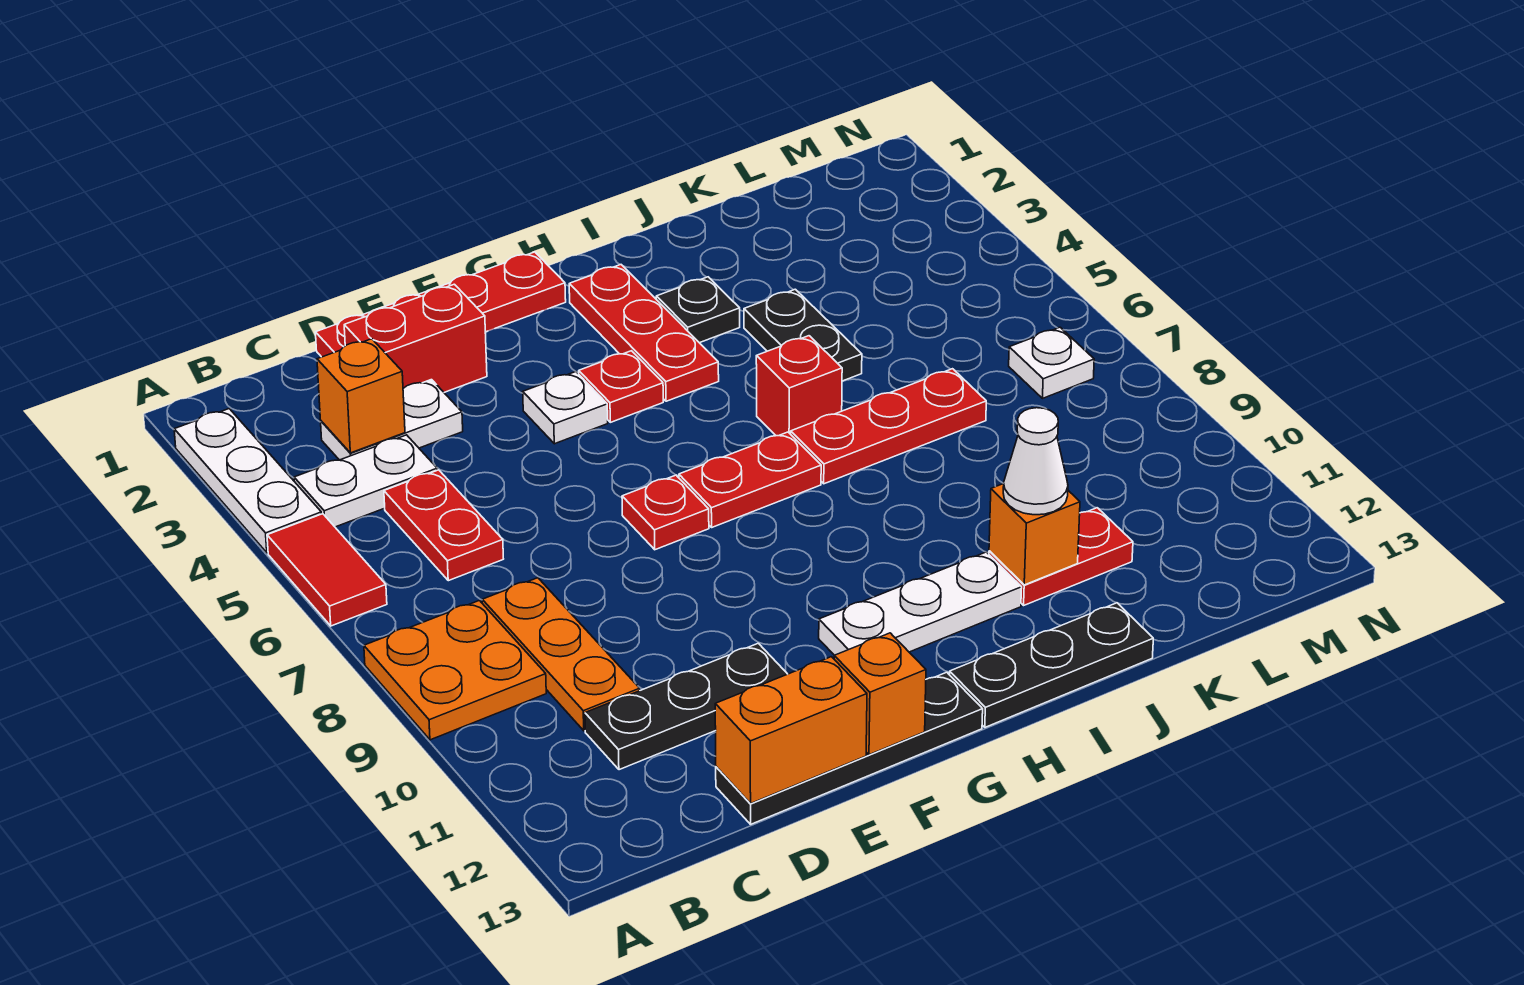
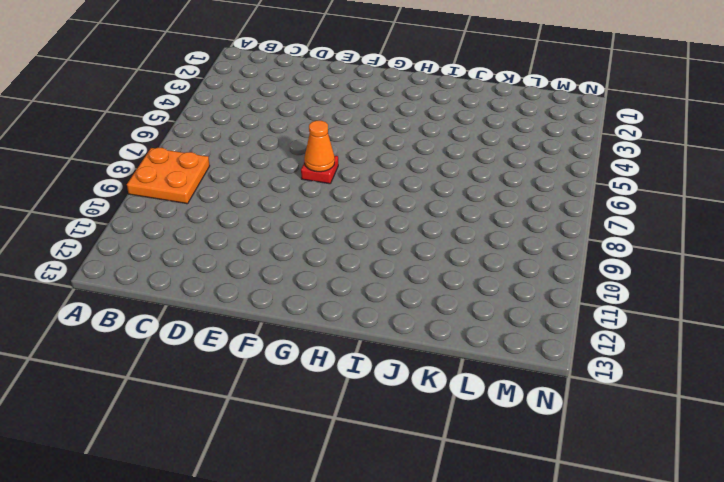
orange cone F7 level 2 -> none
none -> white plate A2:A4 level 1
none -> red tile A5:A6 level 1
none -> white plate B4:C4 level 1

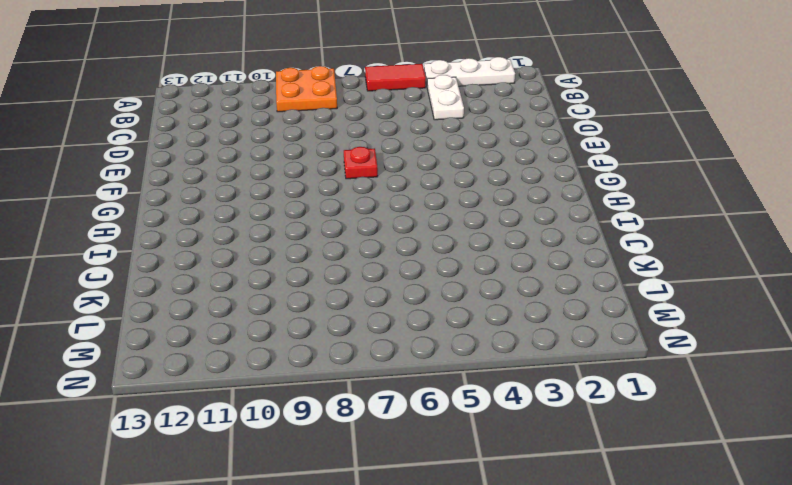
none -> white plate C3:D3 level 1
none -> red plate C5:C6 level 1
none -> orange plate C8:C10 level 1

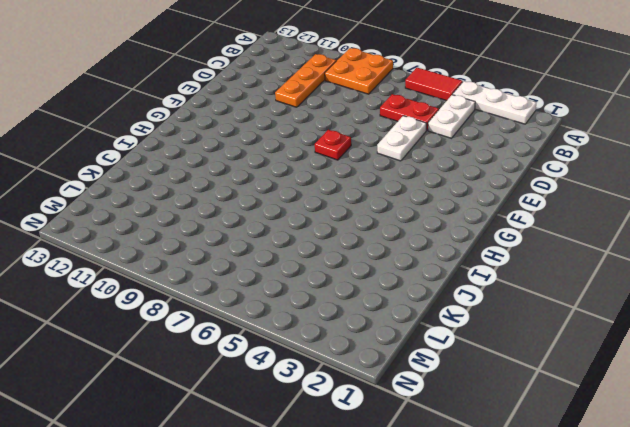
orange plate B10:D10 level 1 -> orange plate C8:C10 level 1
white plate D5:E5 level 1 -> white plate C3:D3 level 1
none -> black plate C11:E11 level 1
none -> red plate D1:G1 level 1
none -> red brick D2:E2 level 1

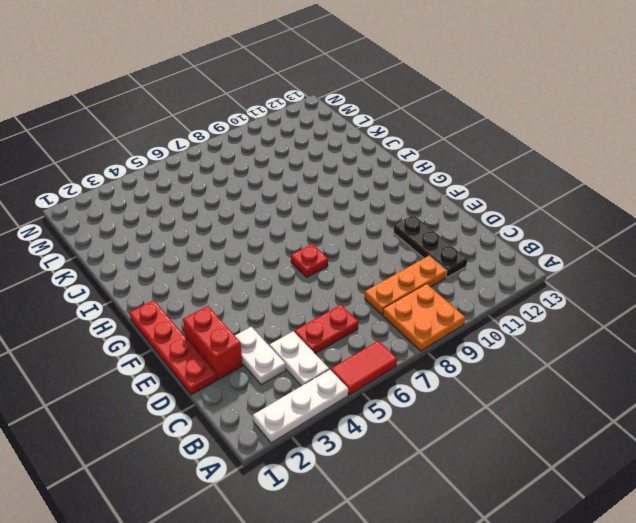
none -> black plate D13:G13 level 1
none -> white plate F4 level 1
none -> red plate G4 level 1

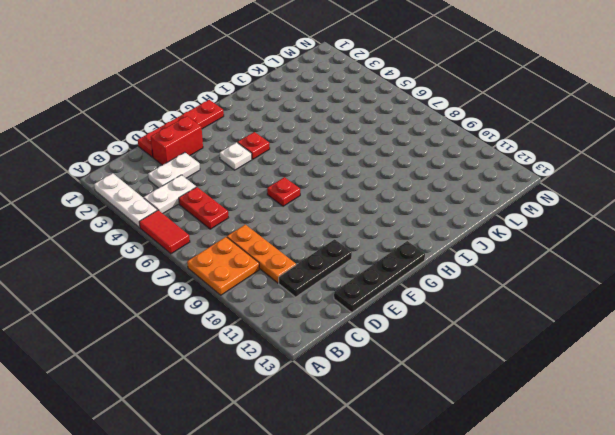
none -> red plate G7:H7 level 1
none -> white plate G11:I11 level 1
none -> red plate H2:H4 level 1

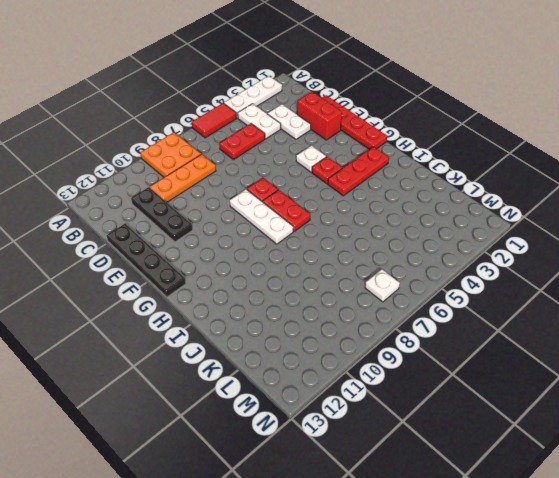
white plate F8:H8 level 1 -> white plate G11:I11 level 1
none -> black plate H13:J13 level 1
none -> black plate I3 level 1
none -> red brick I6 level 1

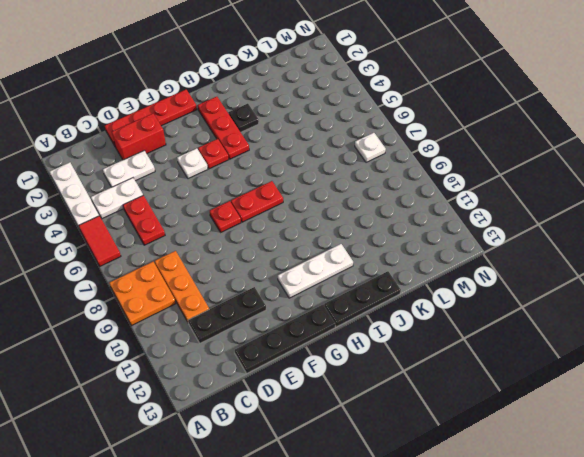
none -> red brick I6 level 1
none -> red plate I7:K7 level 1
none -> black plate J4:J5 level 1

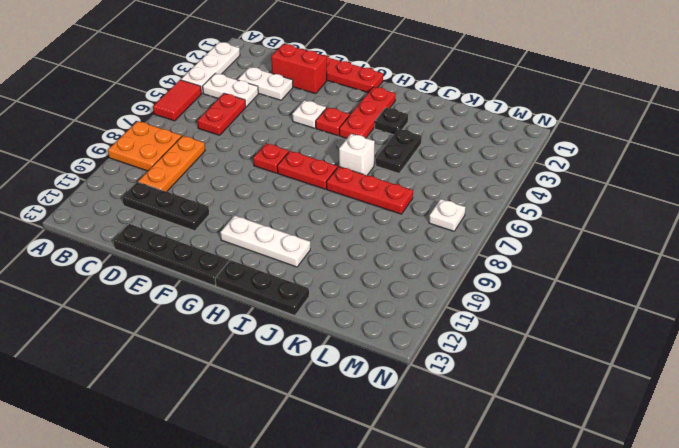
white brick I6 level 1 -> red brick I6 level 1
none -> red plate J11:K11 level 1
none -> orange brick C3 level 2
none -> orange brick D13:E13 level 2

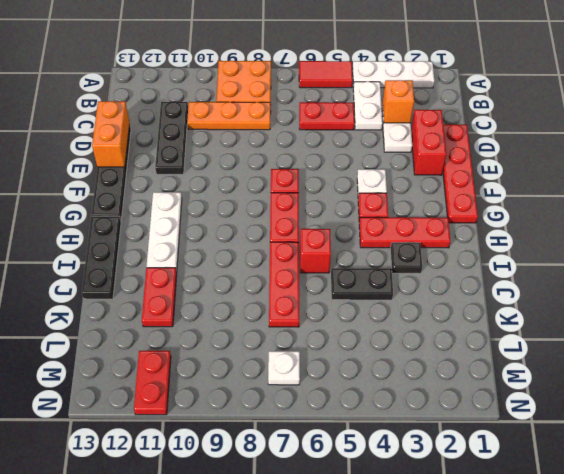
red plate M11:N11 level 1 -> none
none -> orange brick F13 level 2
none -> orange brick J11 level 2
none -> white cone J11 level 3

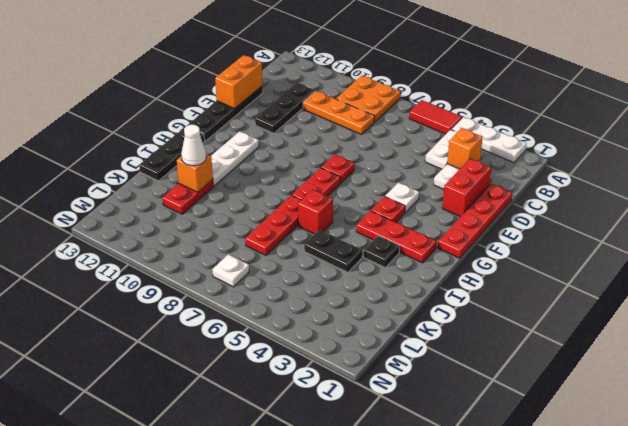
none -> red plate C5:C6 level 1
none -> orange brick F13 level 2

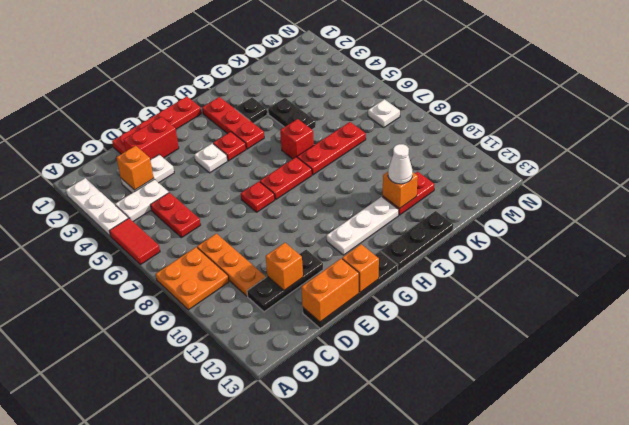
orange brick D11 level 2 -> none

